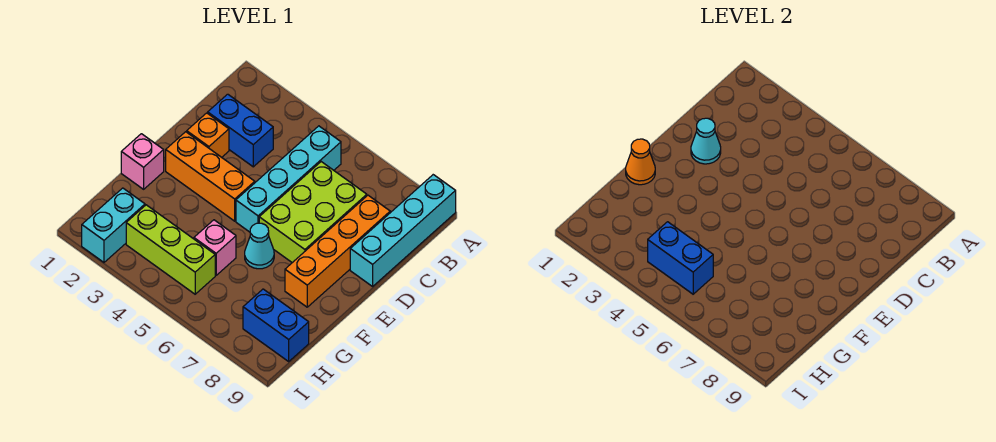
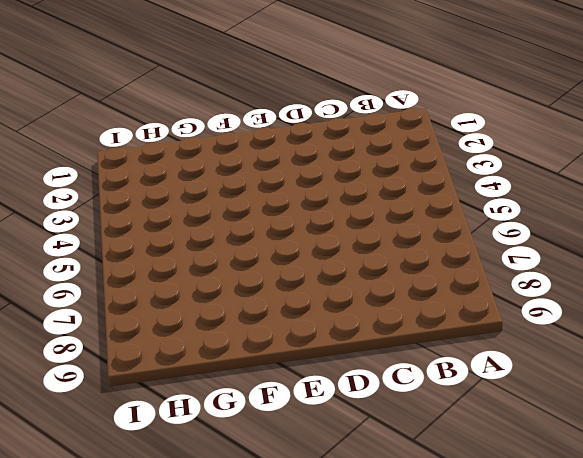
none -> cyan brick A9:D9 level 1
none -> cyan brick B5:E5 level 1
none -> blue brick C2:C3 level 1

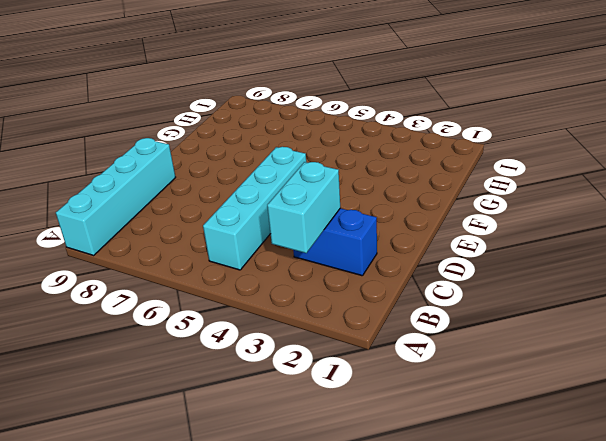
cyan brick B3:C3 level 2 -> cyan brick H2:I2 level 1
none -> lime brick C6:E7 level 1
none -> orange brick C8:F8 level 1
none -> orange brick D2 level 1

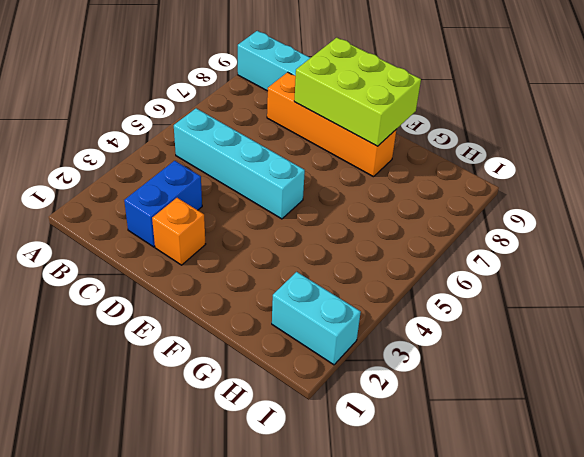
lime brick D8:F9 level 2 -> lime brick C6:E7 level 1
none -> orange brick E2:E4 level 1
none -> pink brick F1 level 1
none -> cyan cone F6 level 1

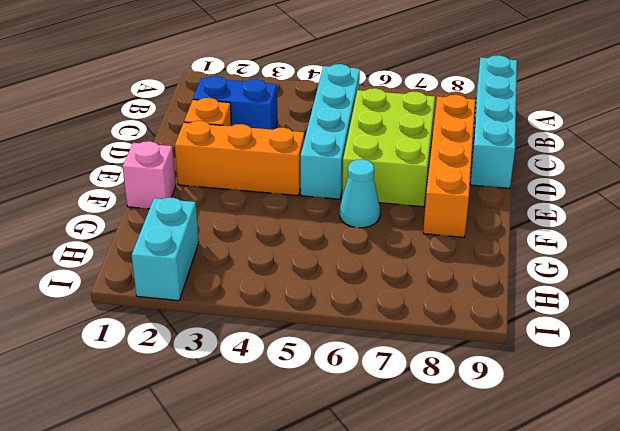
none -> pink brick G5 level 1
none -> lime brick H3:H5 level 1
none -> blue brick H8:H9 level 1

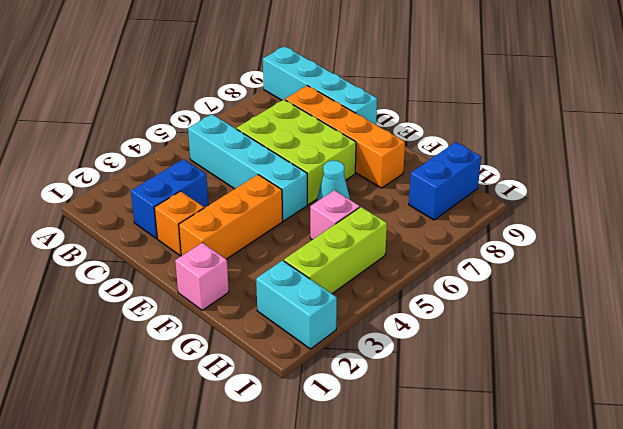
none -> cyan cone D2 level 2
none -> orange cone F1 level 2
none -> blue brick H4:H5 level 2

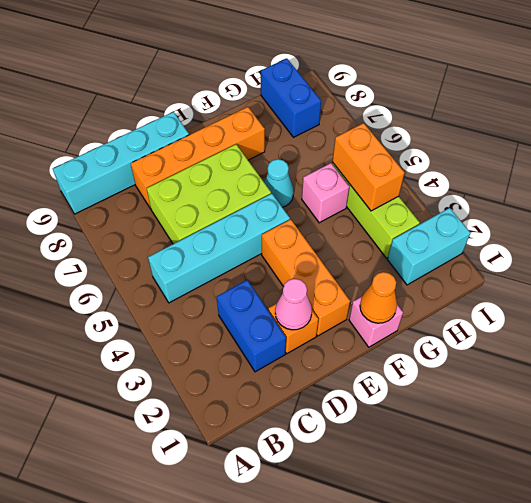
pink cone D2 level 2 -> cyan cone D2 level 2
orange brick H4:H5 level 2 -> blue brick H4:H5 level 2

